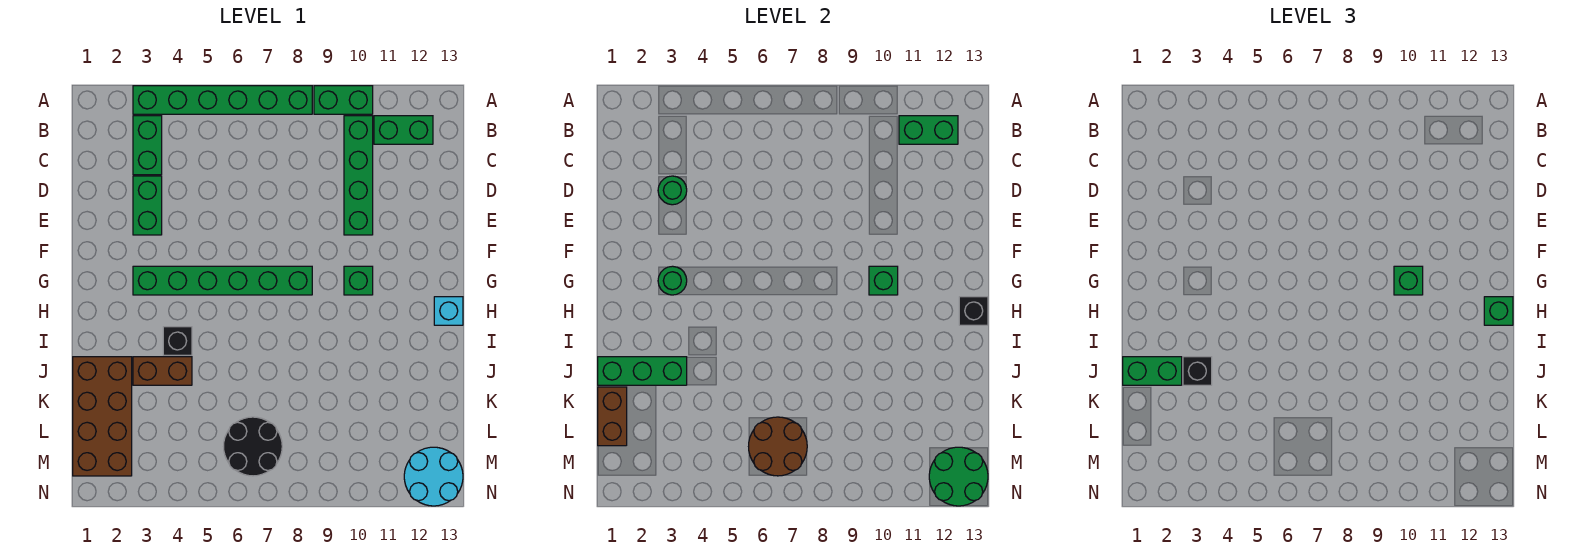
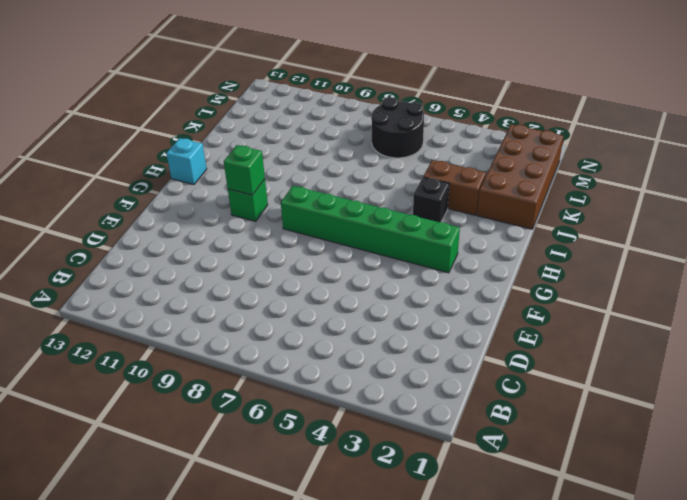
none -> green brick A3:A8 level 1
none -> green brick A9:A10 level 1
none -> green brick B3:C3 level 1

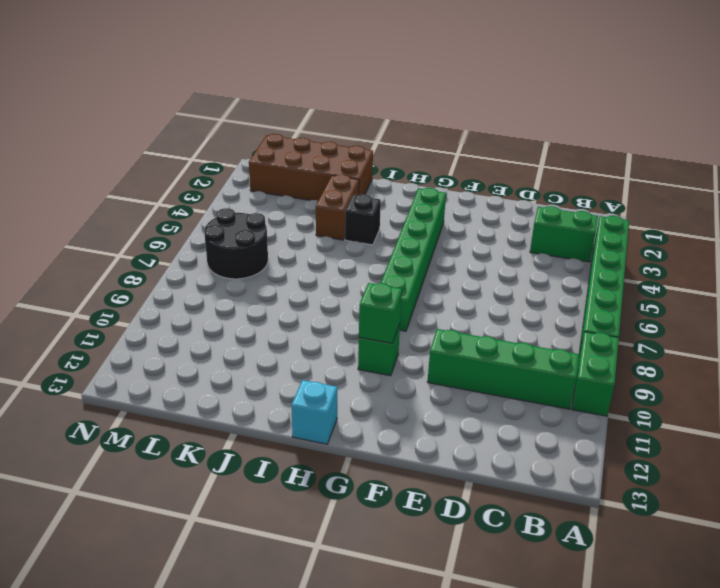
none -> green brick B11:B12 level 1
none -> green brick D3:E3 level 1
none -> cyan round brick M12:N13 level 1

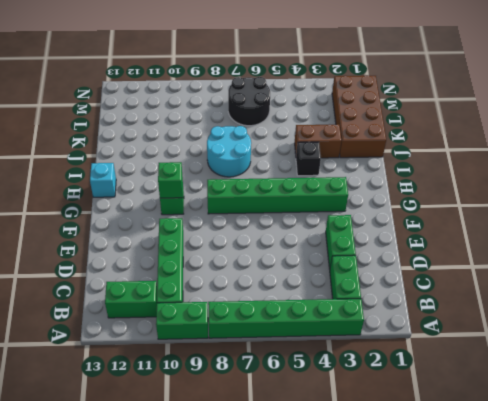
cyan round brick I7:J8 level 1 -> cyan round brick M12:N13 level 1
none -> green brick B11:B12 level 2
none -> green round brick D3 level 2
none -> green round brick G3 level 2

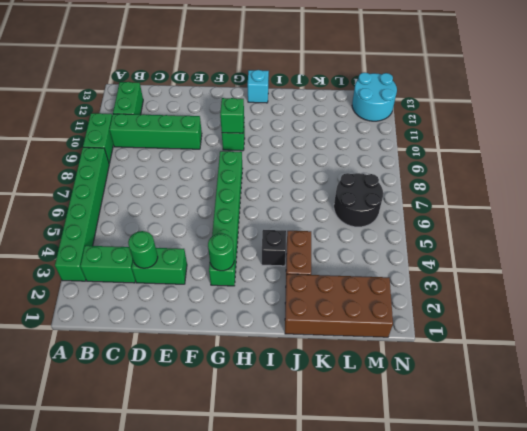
none -> green brick B11:B12 level 2
none -> black brick H13 level 2
none -> green brick J1:J3 level 2

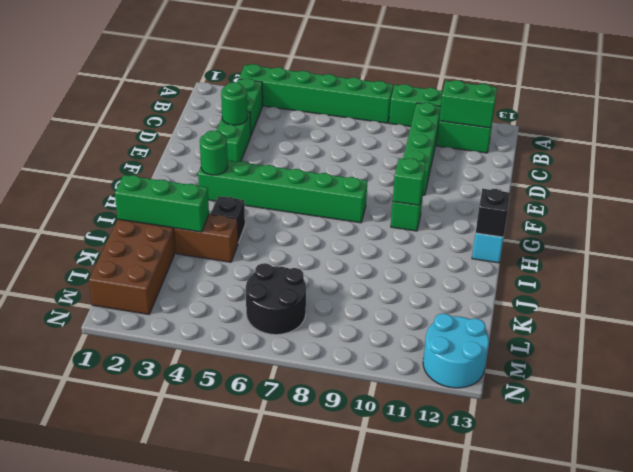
none -> brown brick K1:L1 level 2
none -> brown round brick L6:M7 level 2
none -> green round brick M12:N13 level 2

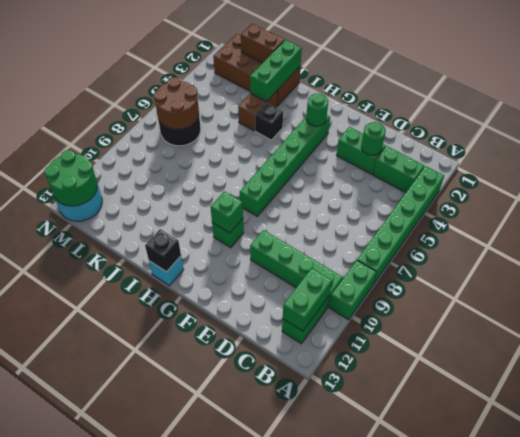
none -> green brick G10 level 3
none -> green brick H13 level 3
none -> green brick J1:J2 level 3

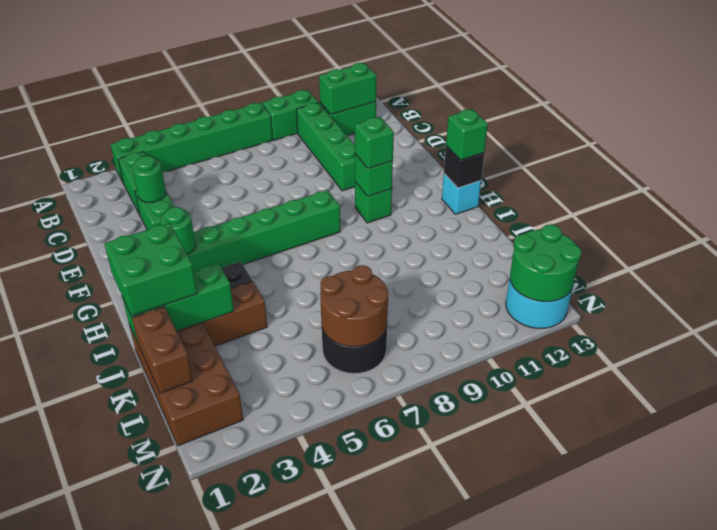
green brick I1:J2 level 3 -> green brick J1:J2 level 3
none -> black brick J3 level 3

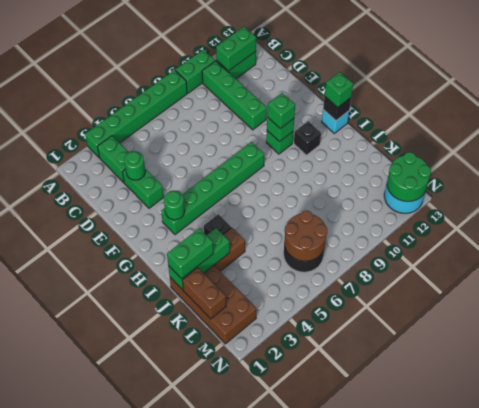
black brick H11 level 1 -> black brick J3 level 3

